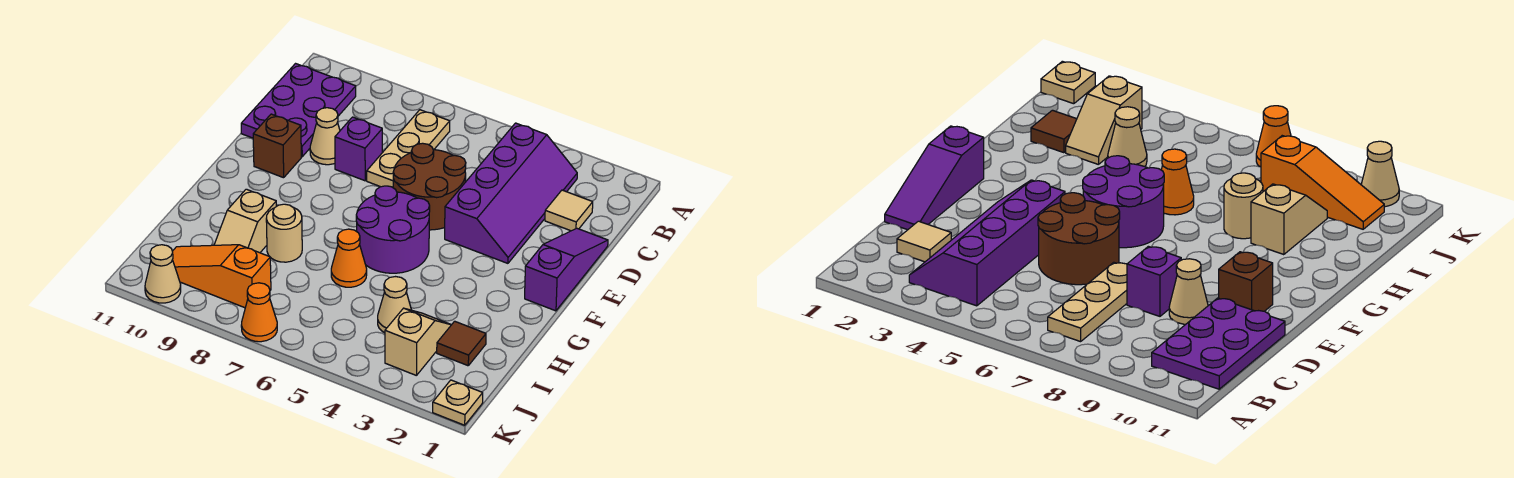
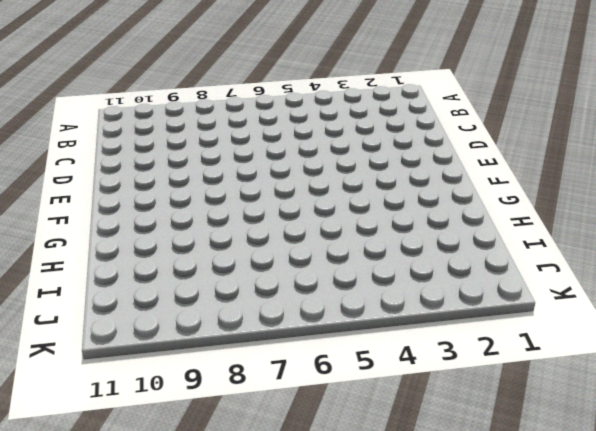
none -> purple slope B3:E4 level 1 top 4
none -> tan plate B7:D7 level 1
none -> purple plate B10:D11 level 1

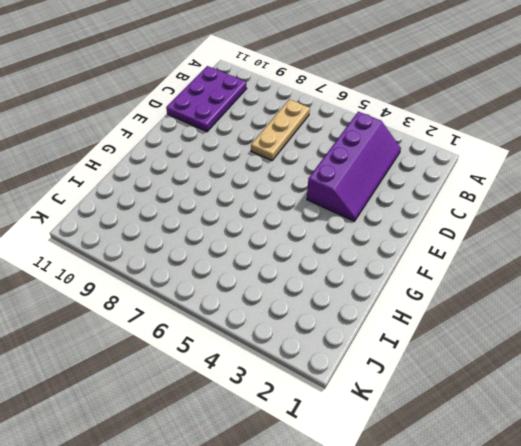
none -> tan tile C2 level 1
none -> purple slope D1:F1 level 1 top F
none -> brown round brick D5:E6 level 1

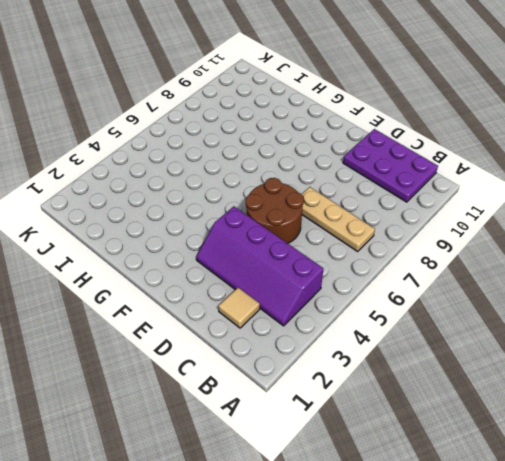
none -> purple slope D1:F1 level 1 top F
none -> purple brick D8 level 1
none -> tan cone D9 level 1

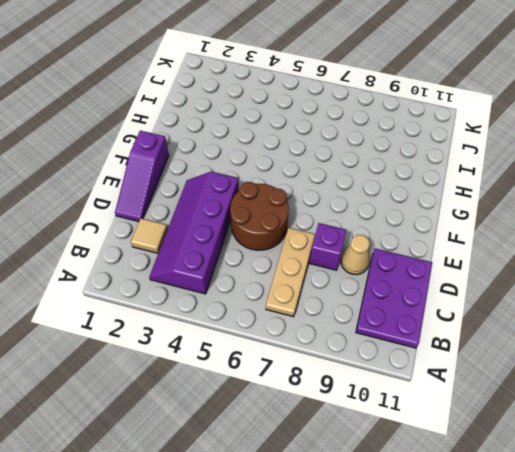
none -> brown brick E10 level 1
none -> purple round brick F5:G6 level 1
none -> orange cone H6 level 1

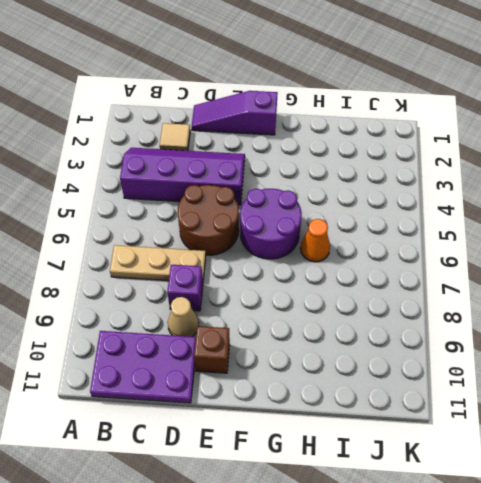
none -> tan round brick H8 level 1
none -> tan slope H9:I9 level 1 top H
none -> brown tile I2 level 1

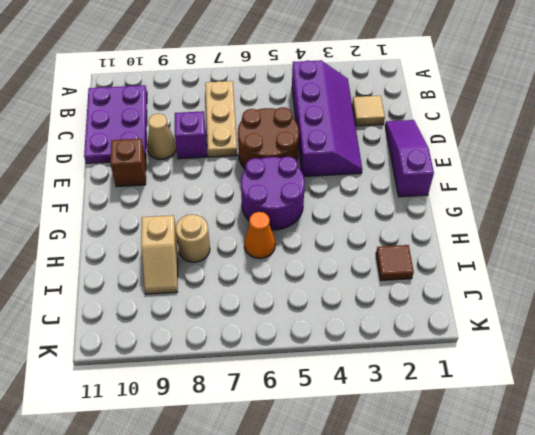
none -> tan slope I3:J3 level 1 top J
none -> tan cone I4 level 1
none -> orange slope J8:J10 level 1 top 8

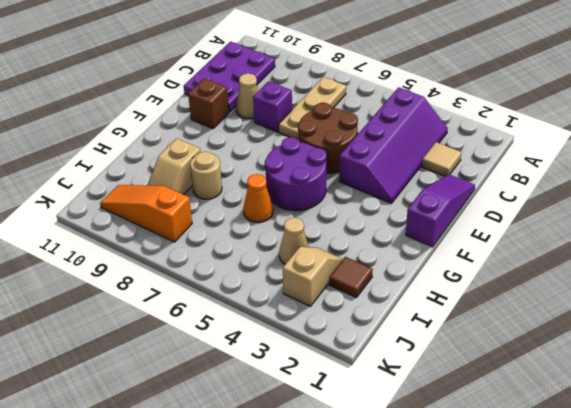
none -> tan plate K1 level 1
none -> orange cone K7 level 1
none -> tan cone K10 level 1

